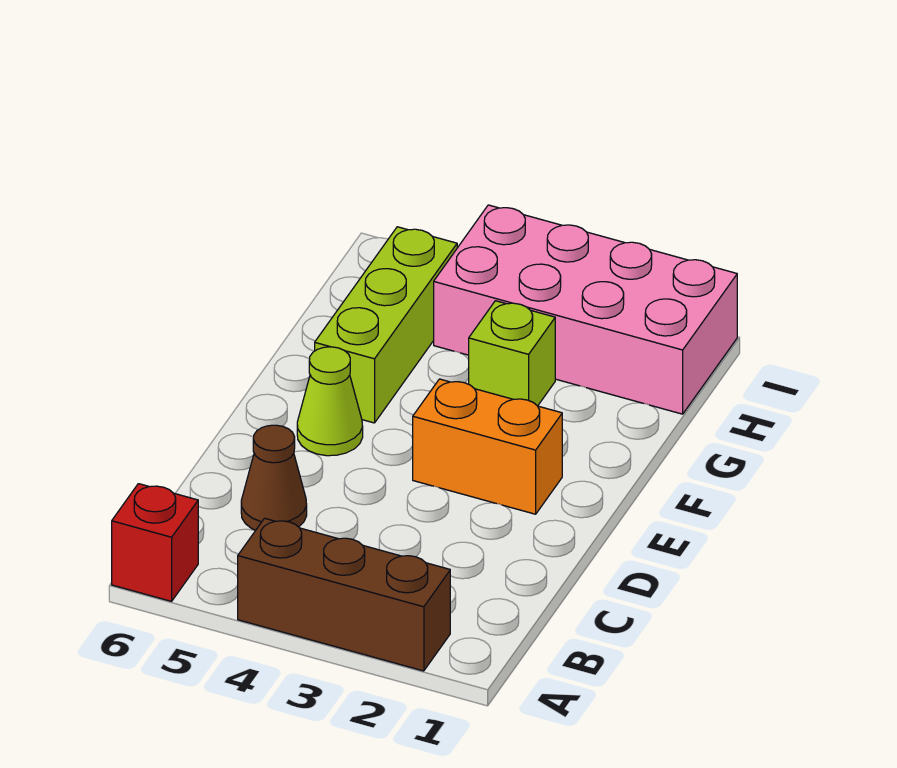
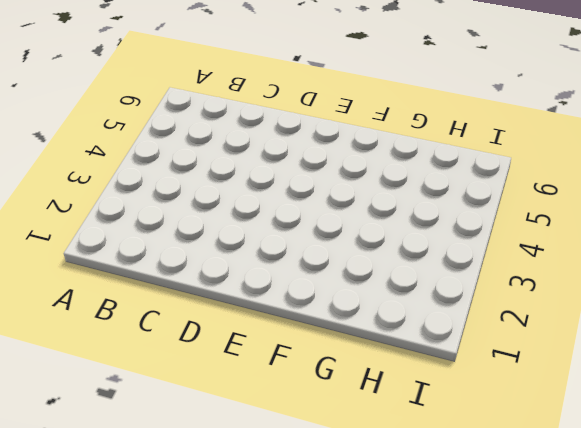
none -> brown brick A2:A4 level 1
none -> red brick A6 level 1

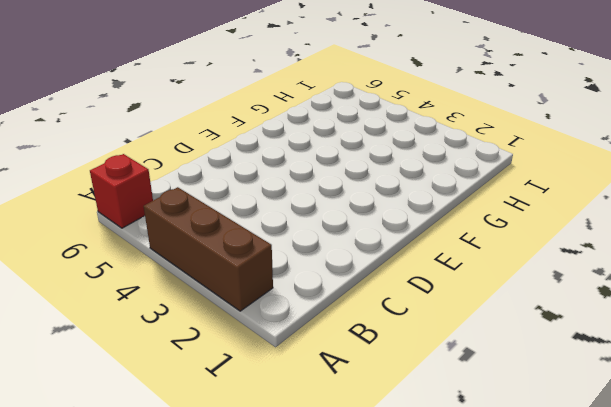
none -> brown cone C5 level 1
none -> orange brick E2:E3 level 1

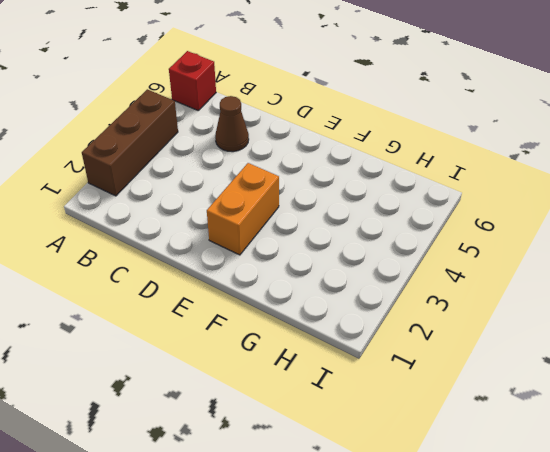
none -> lime cone E5 level 1
none -> lime brick F5:H5 level 1

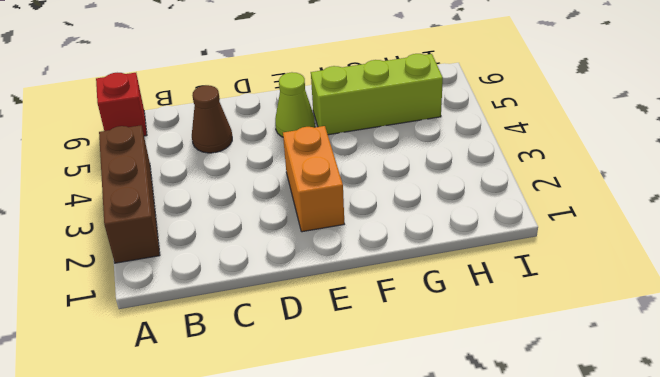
none -> lime brick G3 level 1
none -> pink brick H1:I4 level 1

